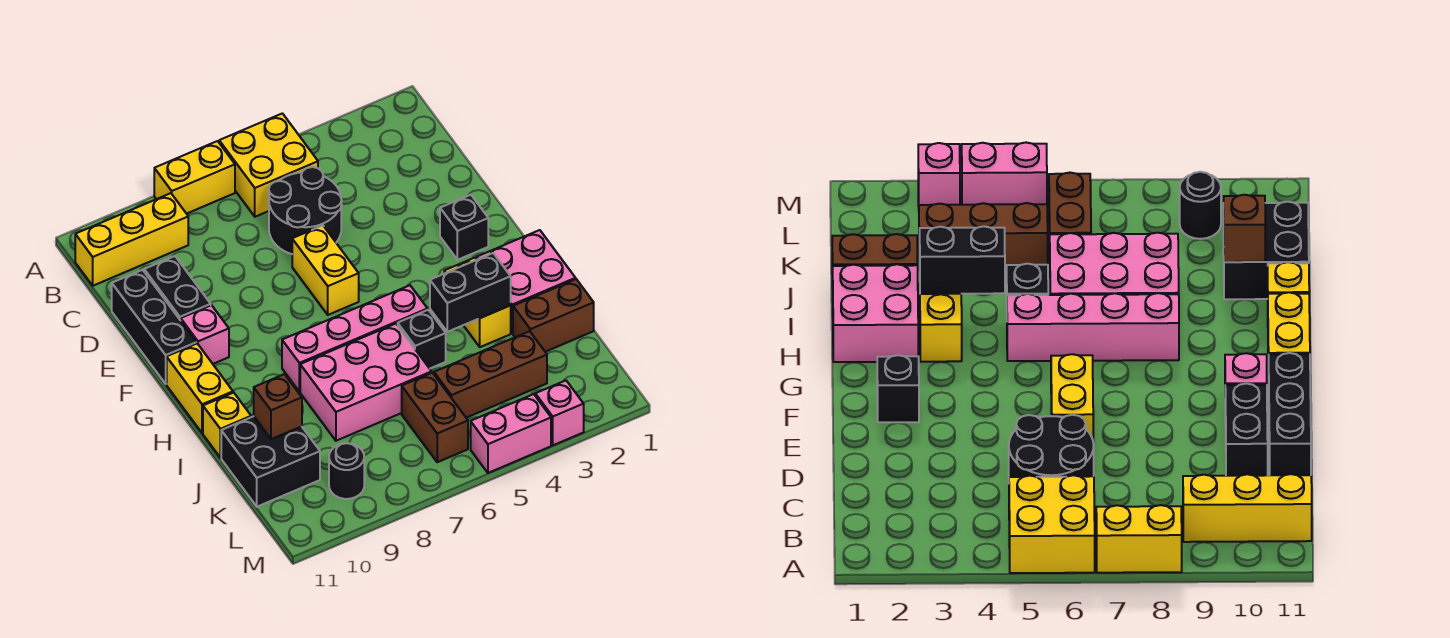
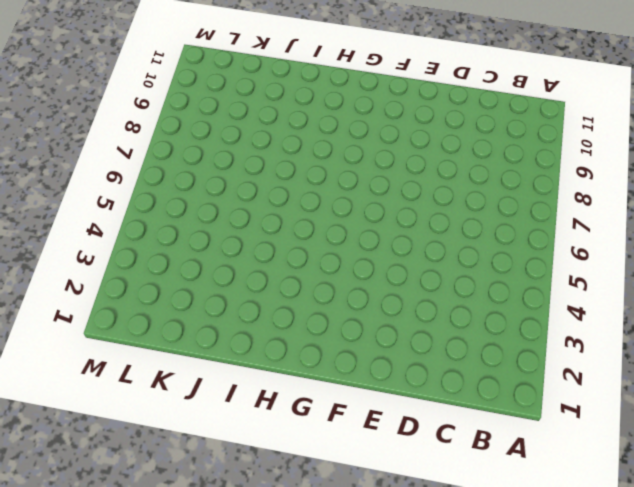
none -> yellow brick A5:B6 level 1
none -> yellow brick A7:A8 level 1
none -> yellow brick B9:B11 level 1

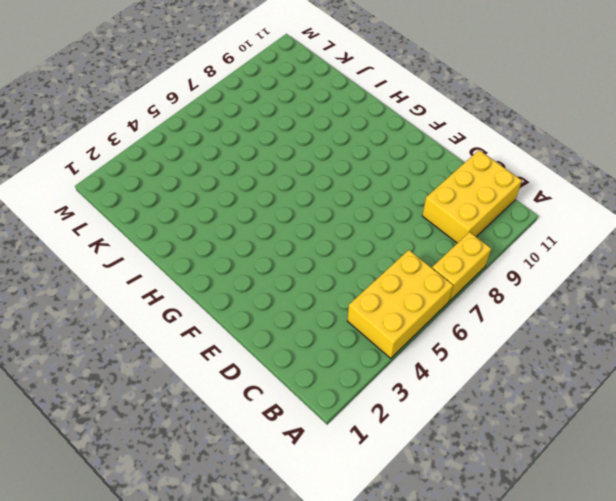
yellow brick A4:B6 level 1 -> yellow brick A5:B6 level 1
yellow brick B9:C11 level 1 -> yellow brick B9:B11 level 1
none -> black round brick C5:D6 level 1
none -> black brick D10:E10 level 1
none -> black brick D11:F11 level 1

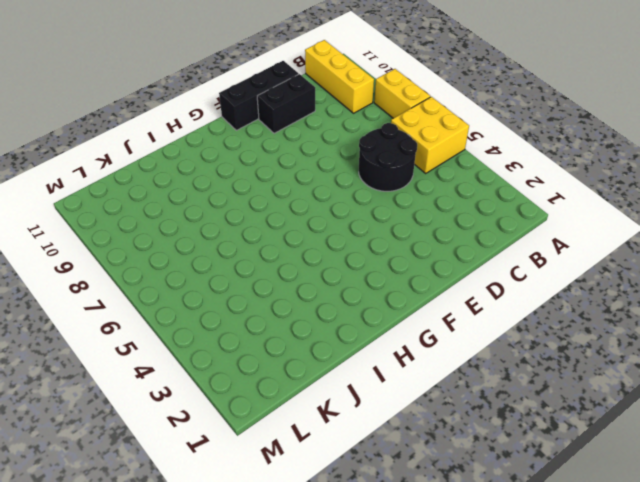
none -> yellow brick E6:F6 level 1
none -> black brick F2 level 1
none -> pink brick F10 level 1

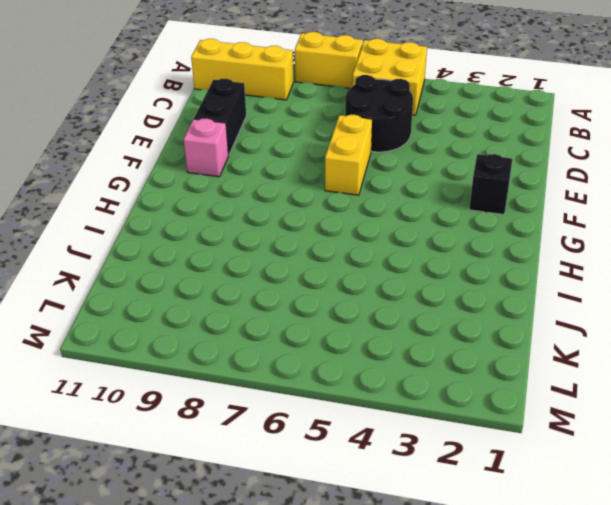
none -> black brick D11:F11 level 1
none -> yellow brick G11:H11 level 1
none -> pink brick H1:I2 level 1

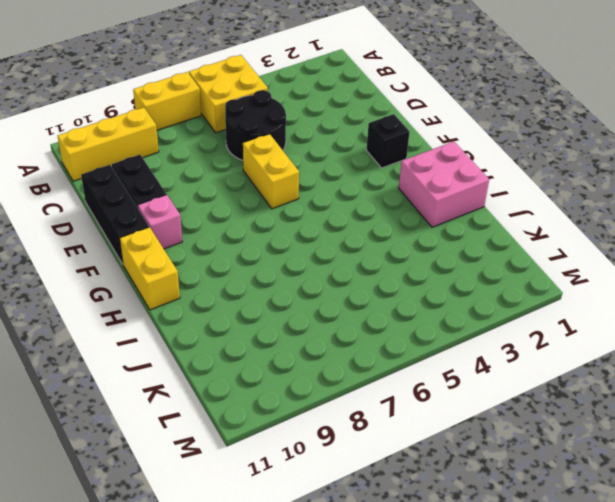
none -> yellow brick H3:I3 level 1
none -> pink brick H5:H8 level 1
none -> black brick I5 level 1

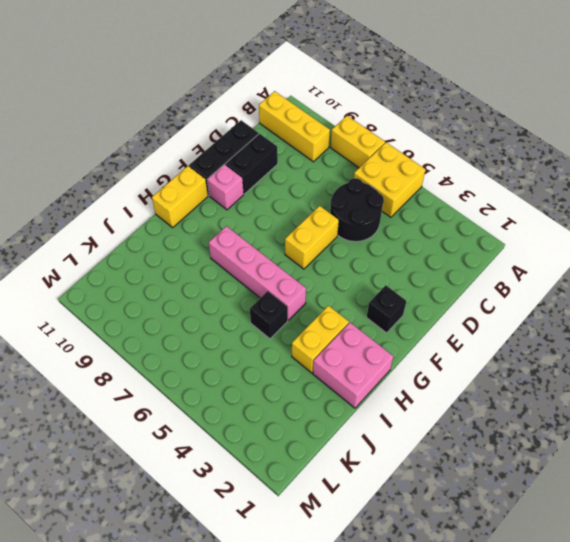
none -> pink brick I6:J8 level 1
none -> yellow brick I11 level 1
none -> brown brick J1:J2 level 1

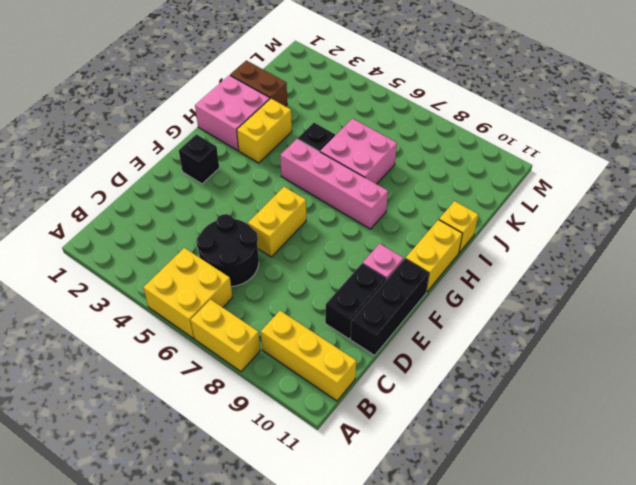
pink brick I6:J7 level 1 -> pink brick I6:J8 level 1
none -> black brick J10:K11 level 1
none -> brown brick K3:K5 level 1
none -> brown brick K6:L6 level 1

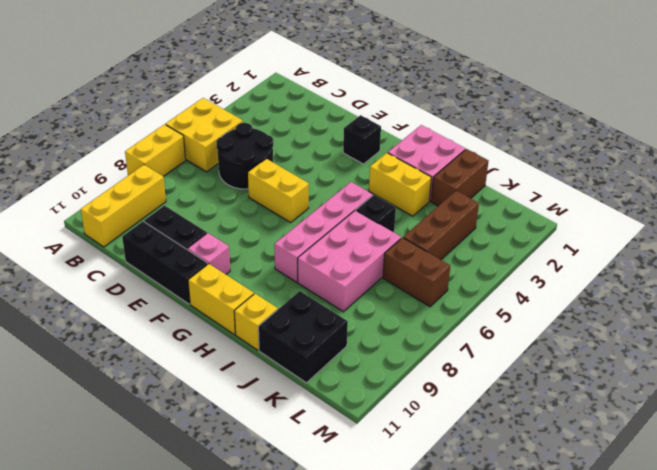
none -> black round brick L9 level 1
none -> pink brick M3 level 1
none -> pink brick M4:M5 level 1

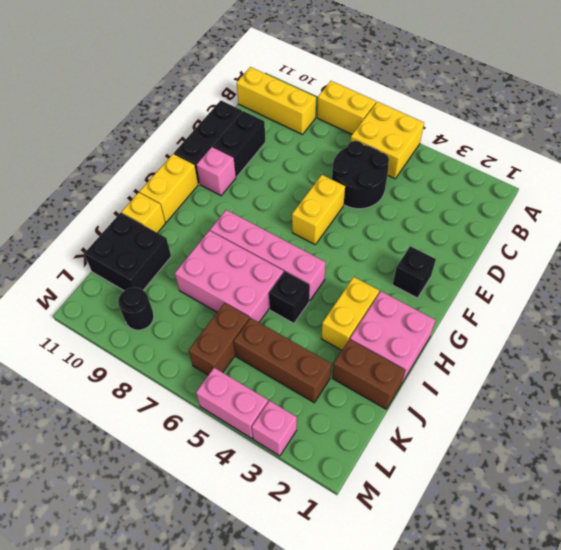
none -> black brick I3:I4 level 2
none -> brown brick J10 level 2

